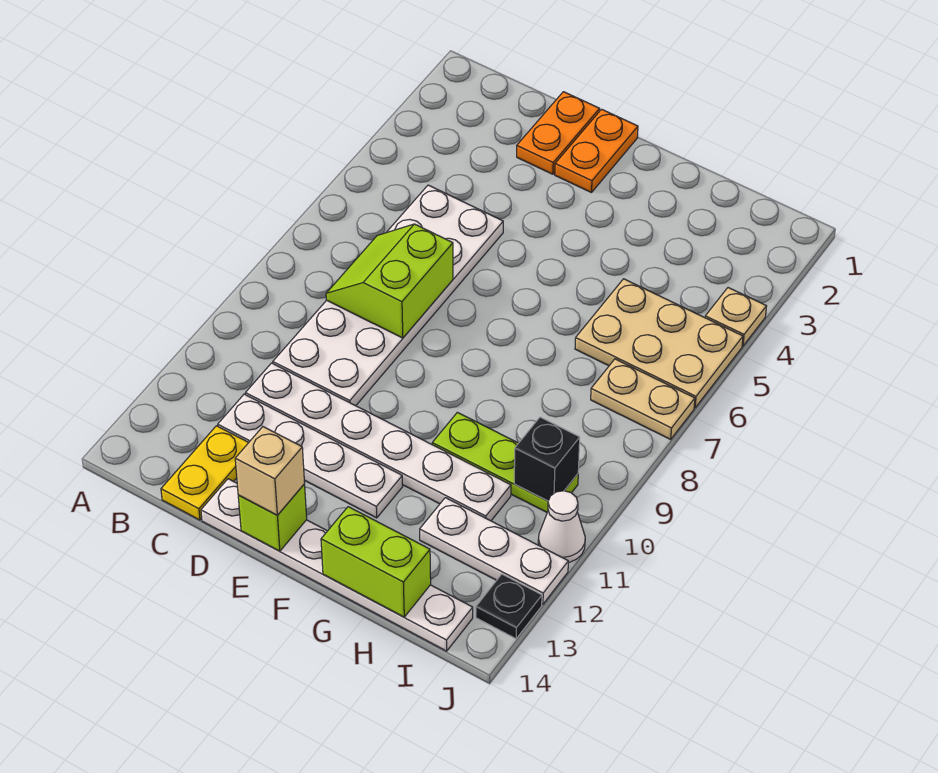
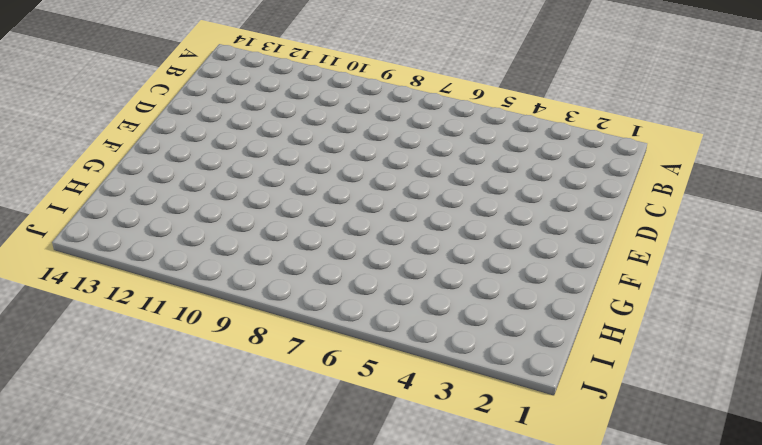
none -> white plate C5:D10 level 1
none -> white plate C11:H11 level 1
none -> white plate C12:F12 level 1

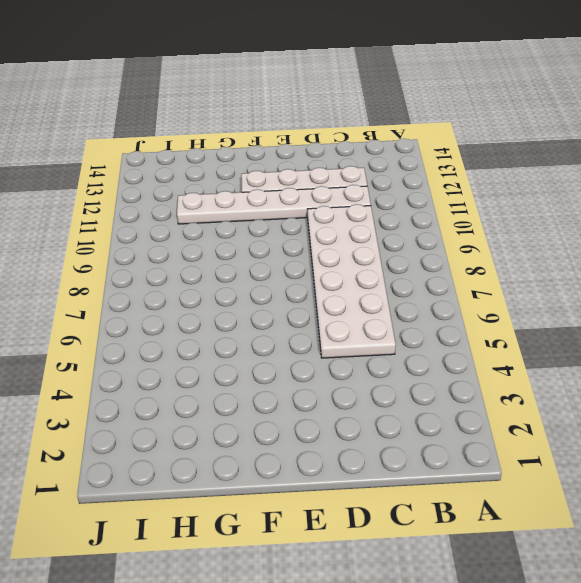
none -> yellow plate C13:C14 level 1
none -> orange plate D1:D2 level 1
none -> white plate D14:I14 level 1

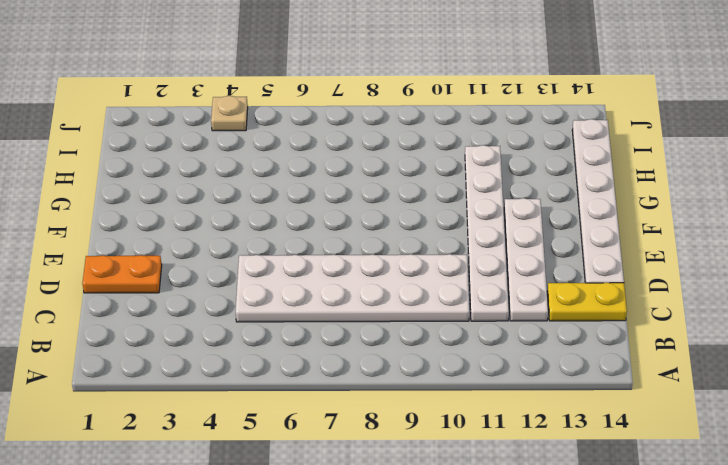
none -> orange plate E1:E2 level 1
none -> lime plate G10:I10 level 1
none -> tan plate H5:J6 level 1

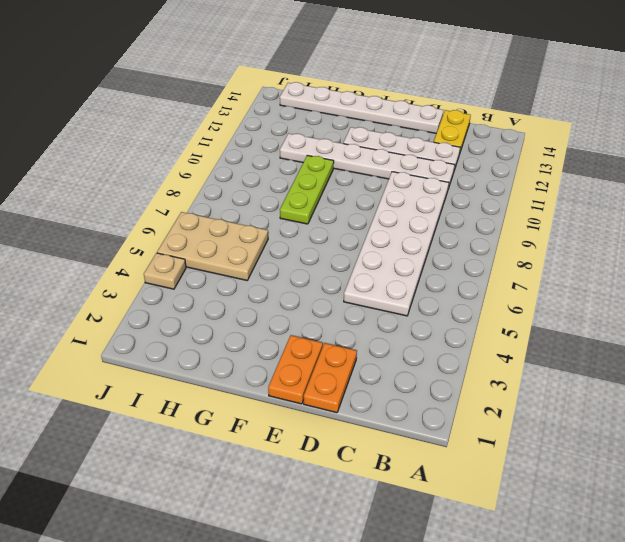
lime plate G8:G10 level 1 -> lime plate G10:I10 level 1
none -> white plate H12:J12 level 1
none -> tan plate I7:J7 level 1
none -> white cone J11 level 1

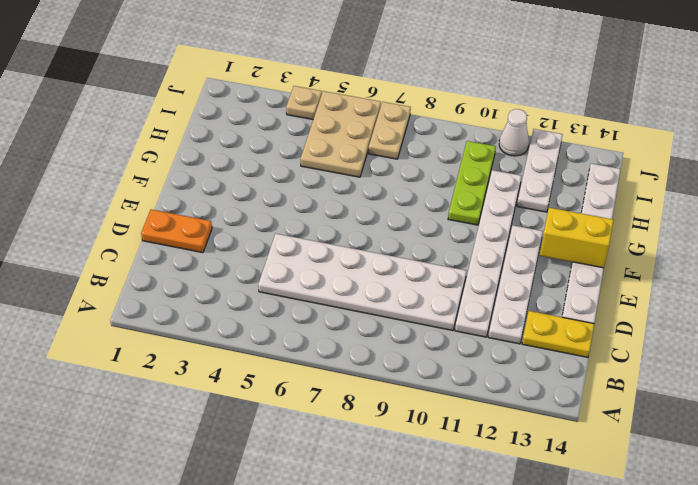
yellow brick F13:F14 level 2 -> none
none -> orange plate E1:E2 level 1
none -> black plate J13 level 1
none -> lime slope C7:D8 level 2 top D

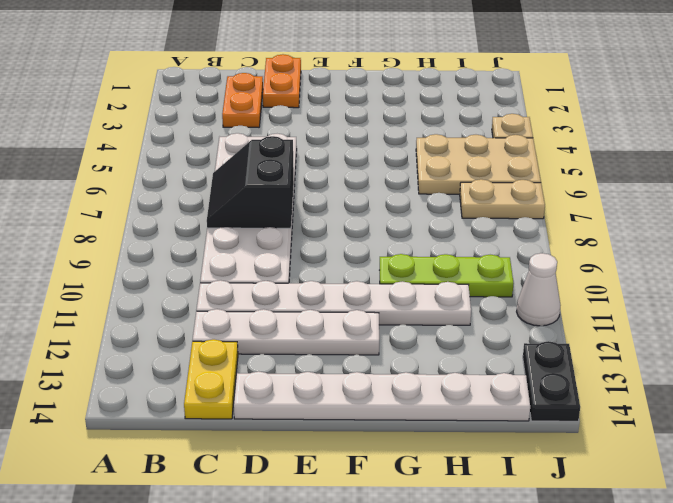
orange plate C2:C3 level 1 -> orange plate E1:E2 level 1
black slope C7:D8 level 2 top D -> lime slope C7:D8 level 2 top D
black plate J13:J14 level 1 -> black plate J13 level 1
none -> white plate H12:J12 level 1
none -> lime brick E14 level 2
none -> lime brick G14:H14 level 2

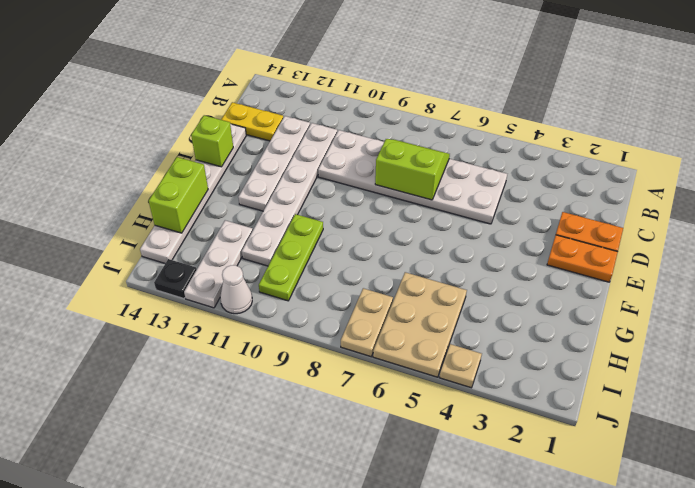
none -> black brick I10 level 2
none -> tan brick E14 level 3

